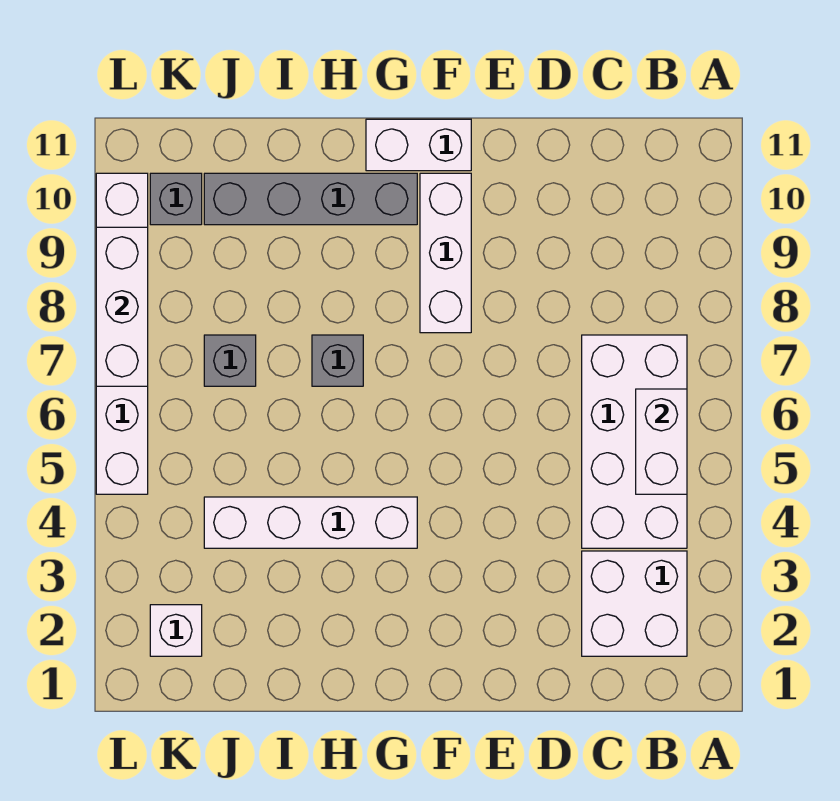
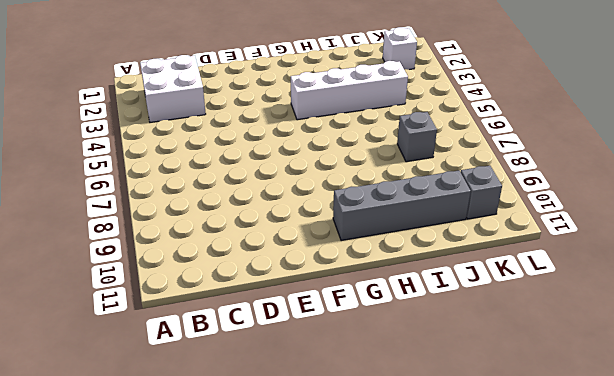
none -> white brick B4:C7 level 1
none -> white brick F8:F10 level 1
none -> white brick F11:G11 level 1

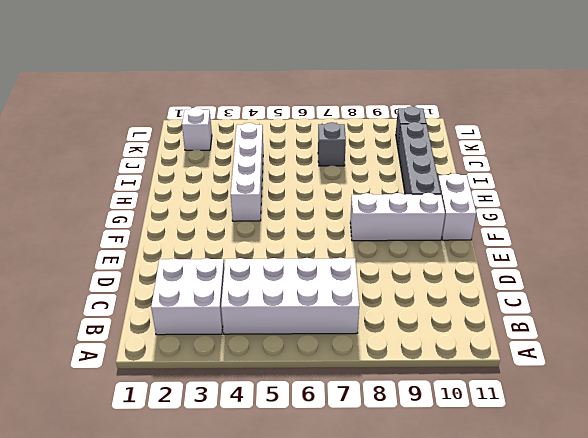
none -> grey brick H7 level 1
none -> white brick L5:L10 level 1
none -> white brick B5:B6 level 2

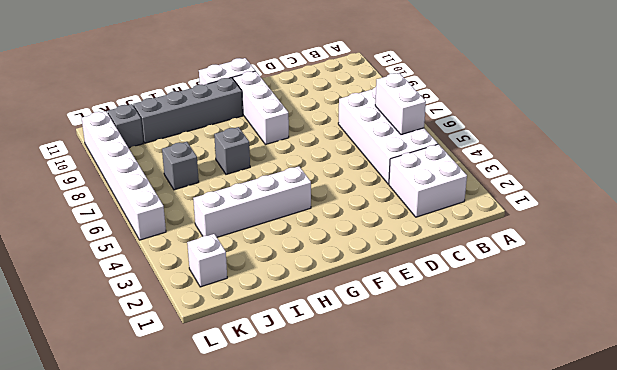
none -> white brick L7:L9 level 2

